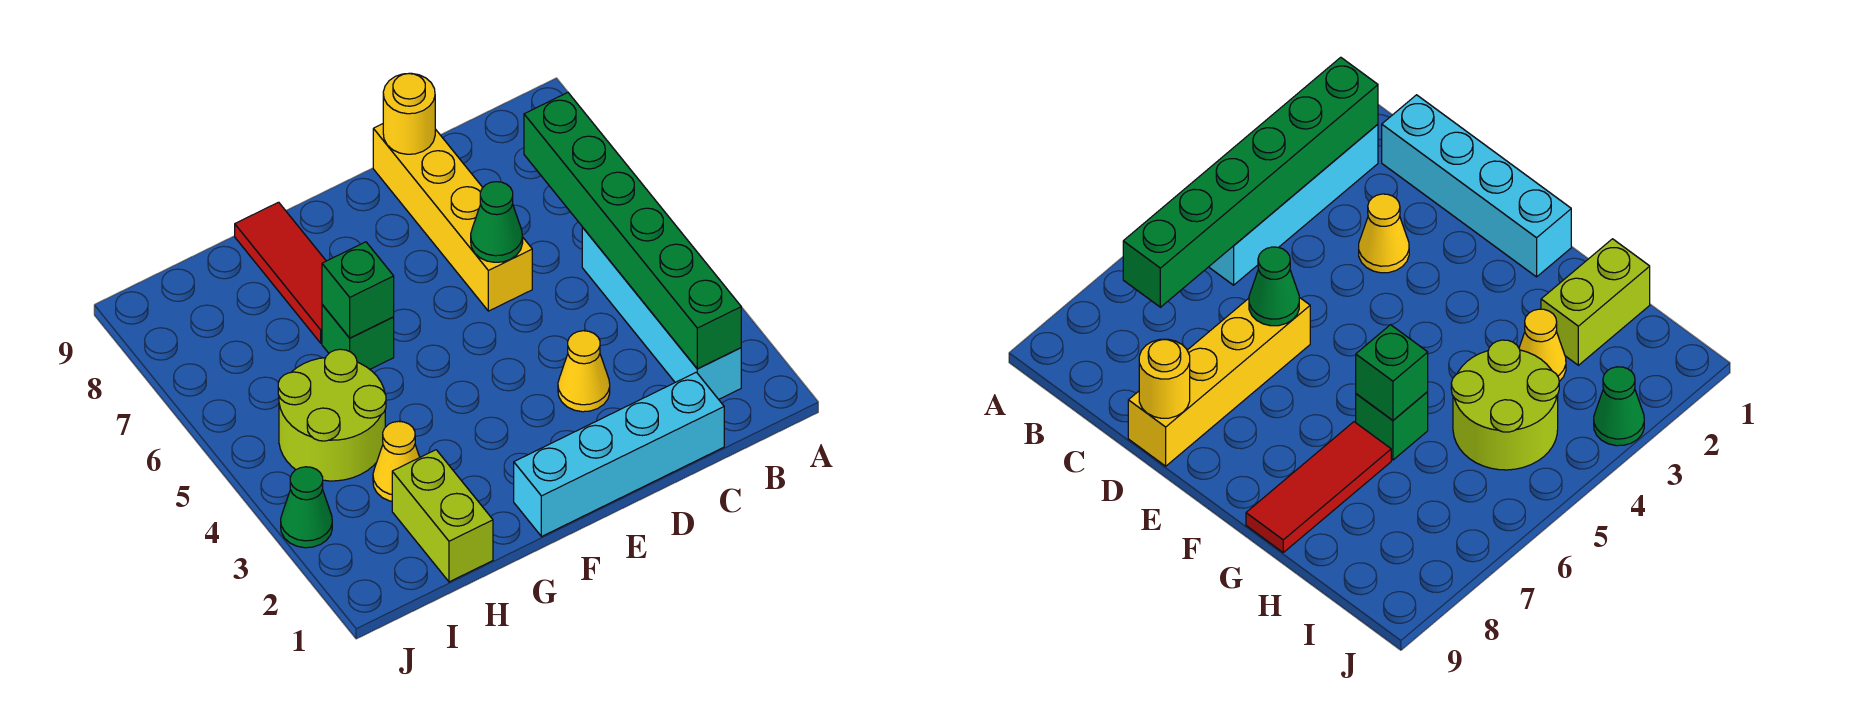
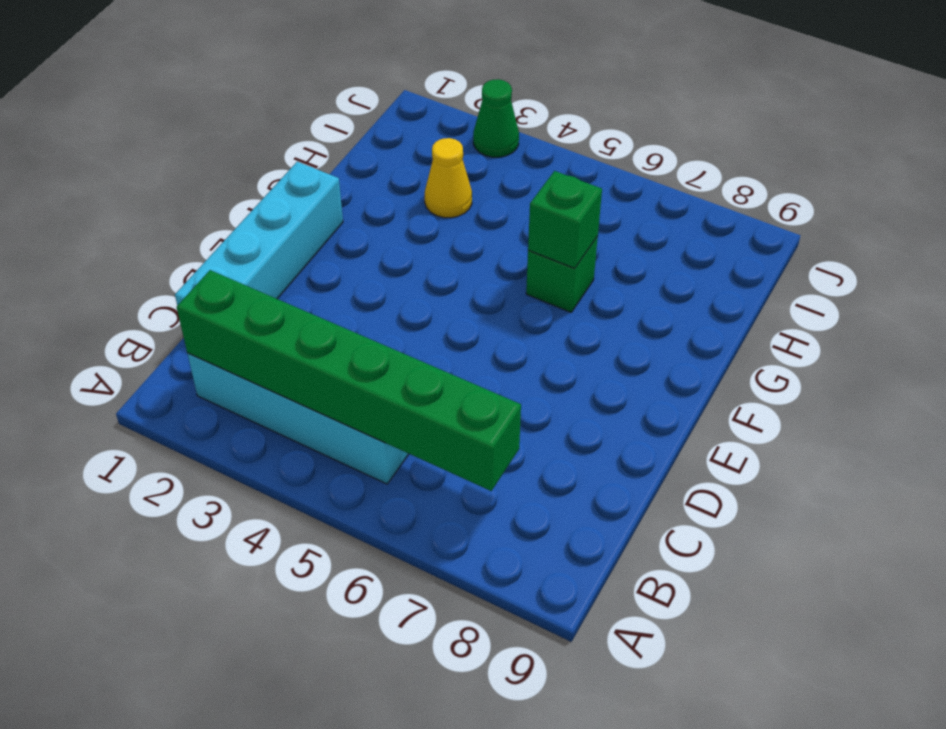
none -> yellow cone D3 level 1
none -> yellow brick D6:D9 level 1
none -> red tile G7:G9 level 1

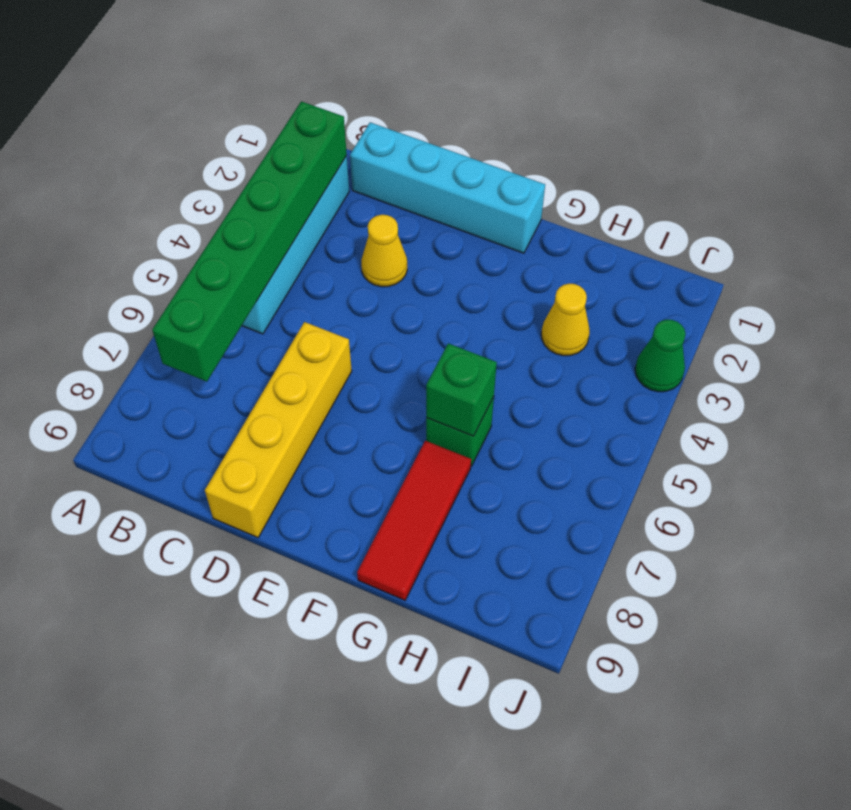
none -> lime brick H1:H2 level 1
none -> lime round brick H4:I5 level 1
none -> green cone D6 level 2

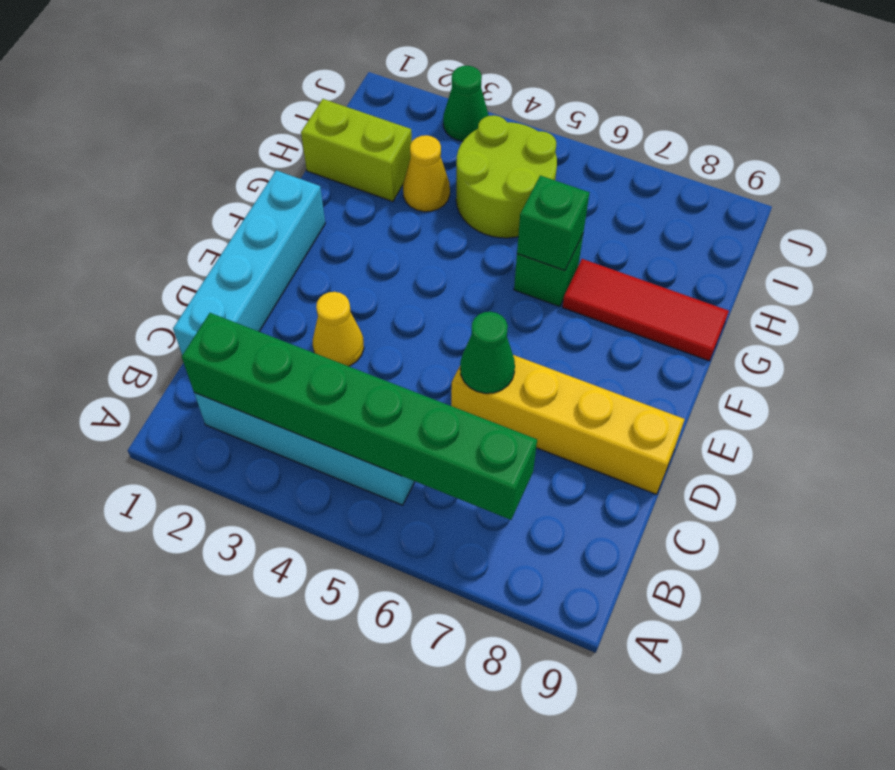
none -> yellow round brick D9 level 2

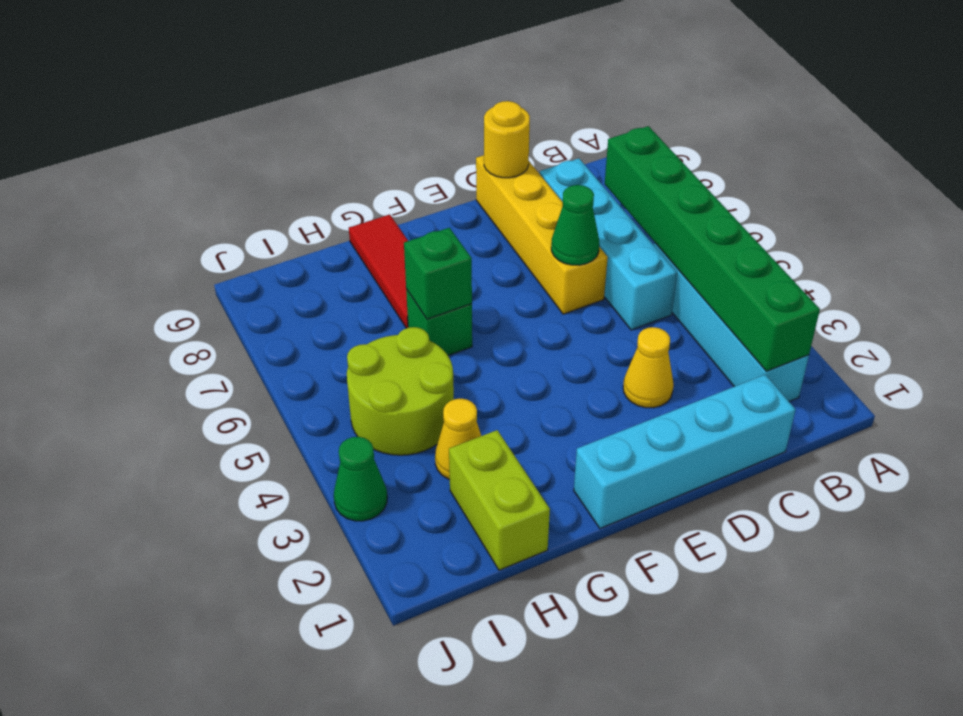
cyan brick C5:C8 level 1 -> none

